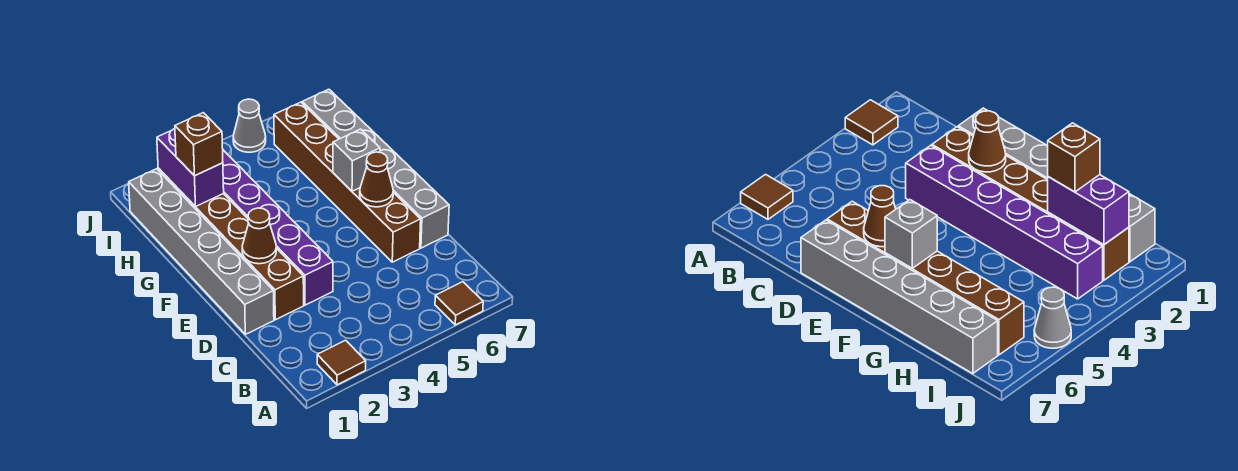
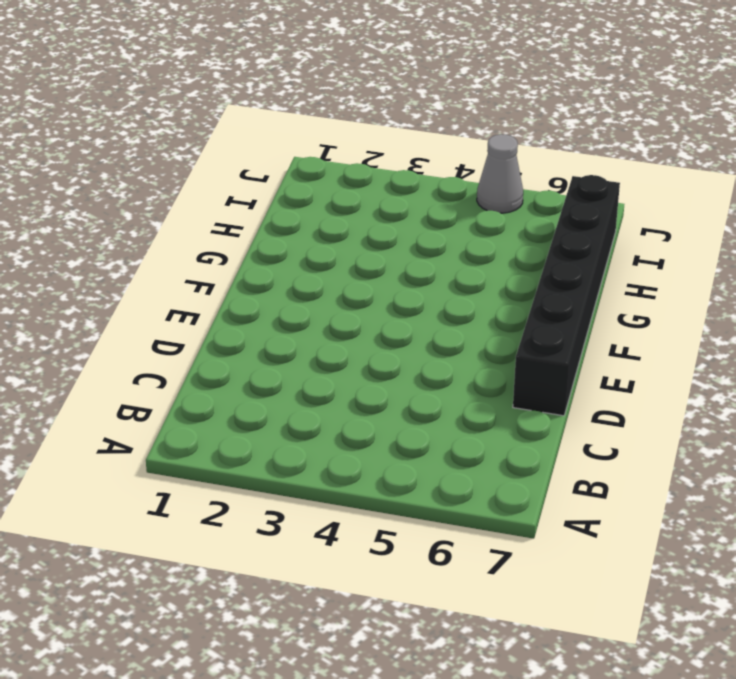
black brick D7:I7 level 1 -> grey brick D7:I7 level 1
none -> brown tile A2 level 1
none -> brown tile A6 level 1
none -> grey brick D1:I1 level 1

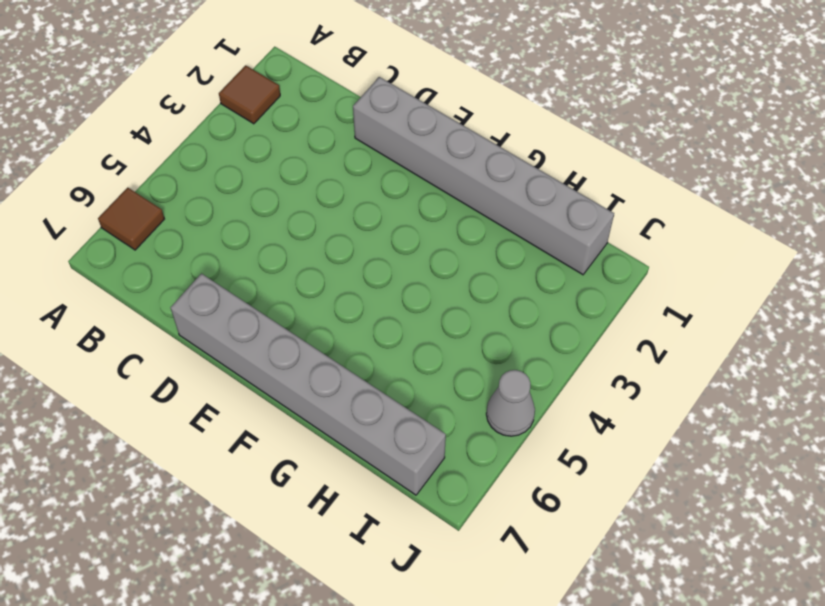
none -> brown brick D2:I2 level 1
none -> purple brick D3:I3 level 1
none -> brown brick D6:I6 level 1

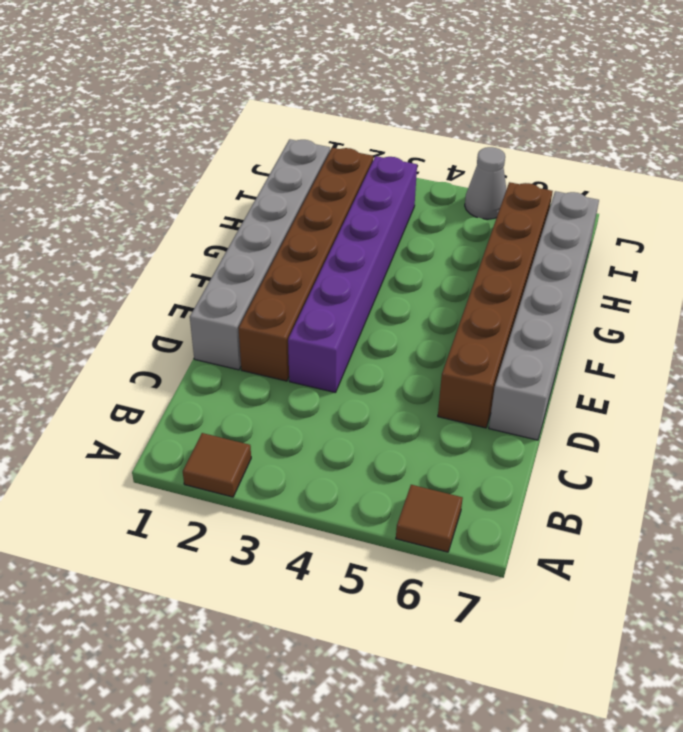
none -> brown cone E2 level 2
none -> brown cone E6 level 2
none -> grey brick F6 level 2

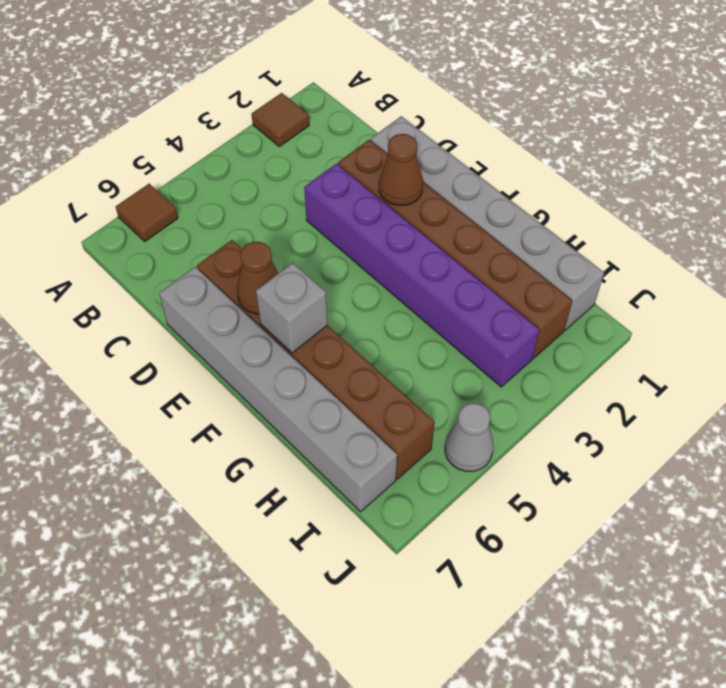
none -> purple brick H2:I2 level 2
none -> brown brick H2 level 3

